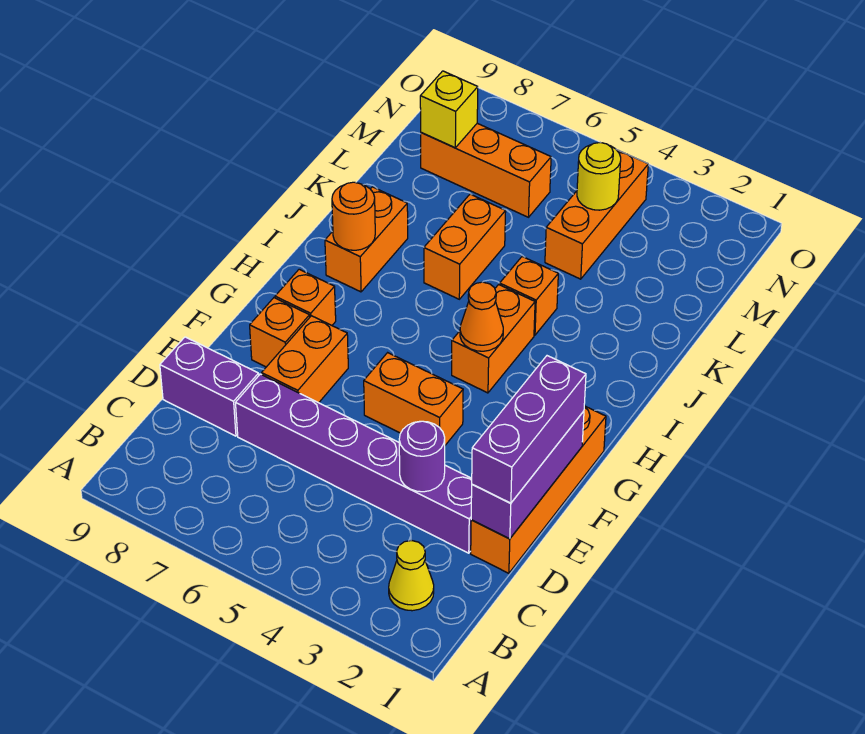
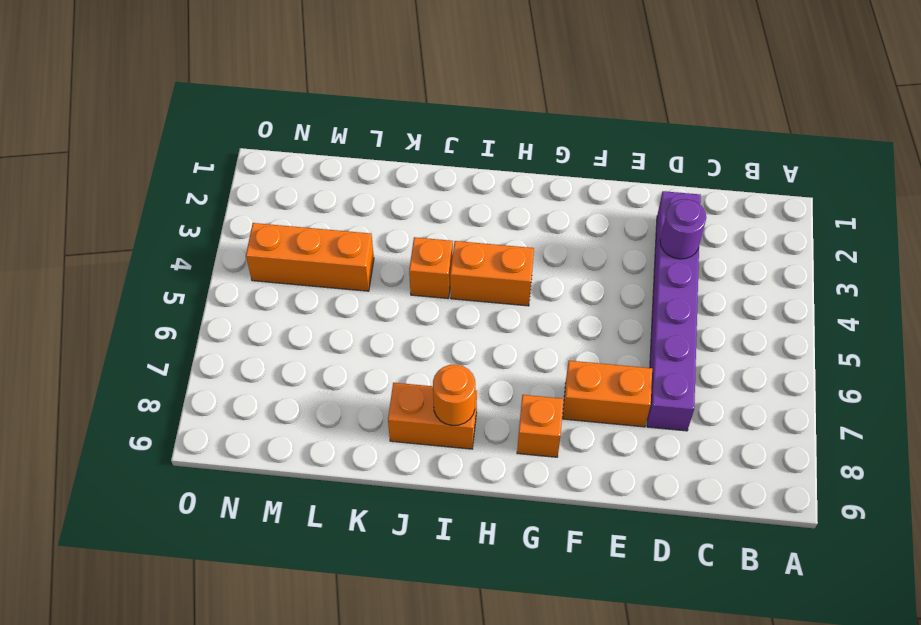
none -> yellow cone B2 level 1
none -> orange brick D1:G1 level 1
none -> purple brick D8:D9 level 1

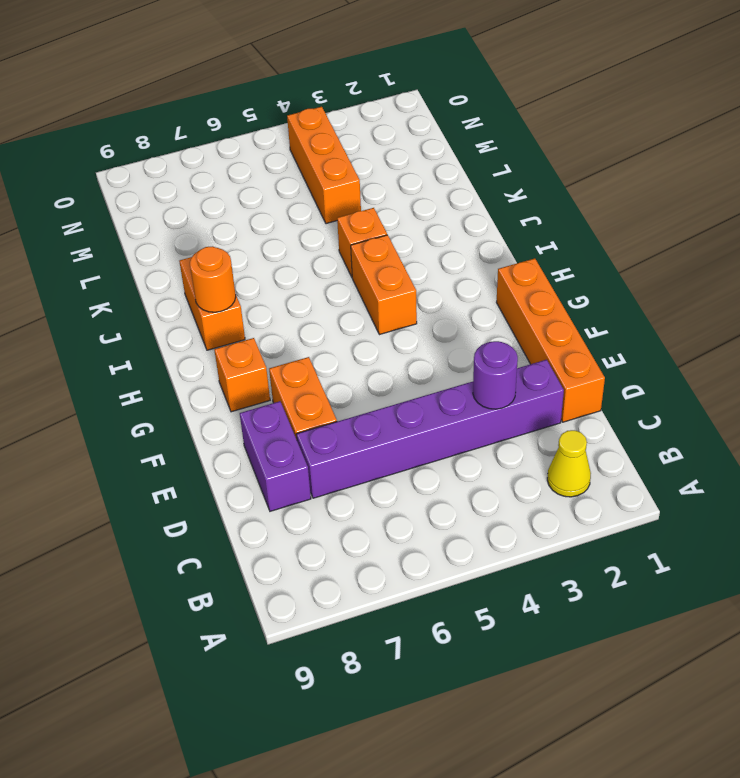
purple brick D8:E8 level 1 -> purple brick D8:D9 level 1
none -> orange brick F4:F5 level 1
none -> orange brick F8 level 1
none -> orange brick J6:K6 level 1

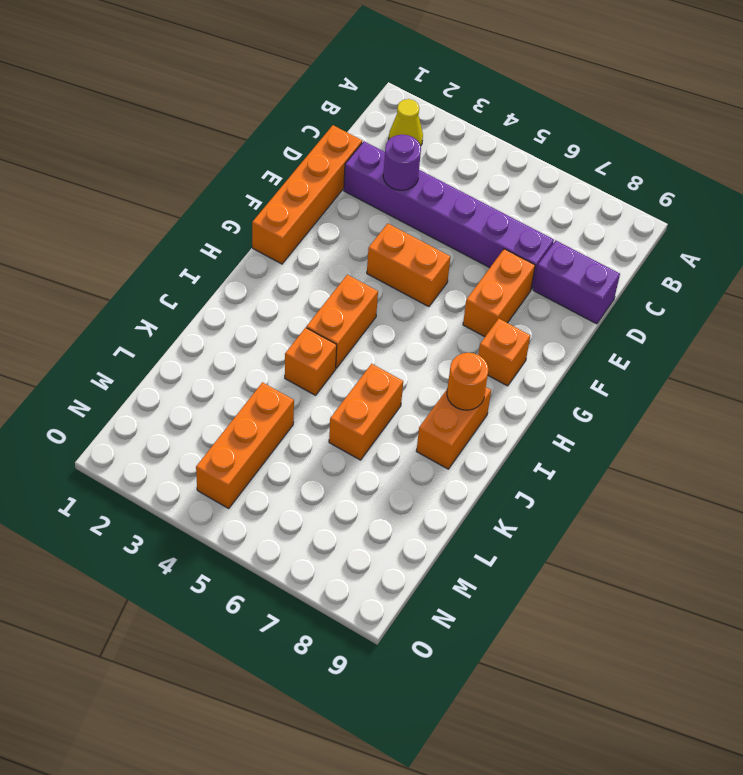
none -> orange brick F8 level 1
none -> orange brick M6:M8 level 1
none -> purple brick D1:F1 level 2

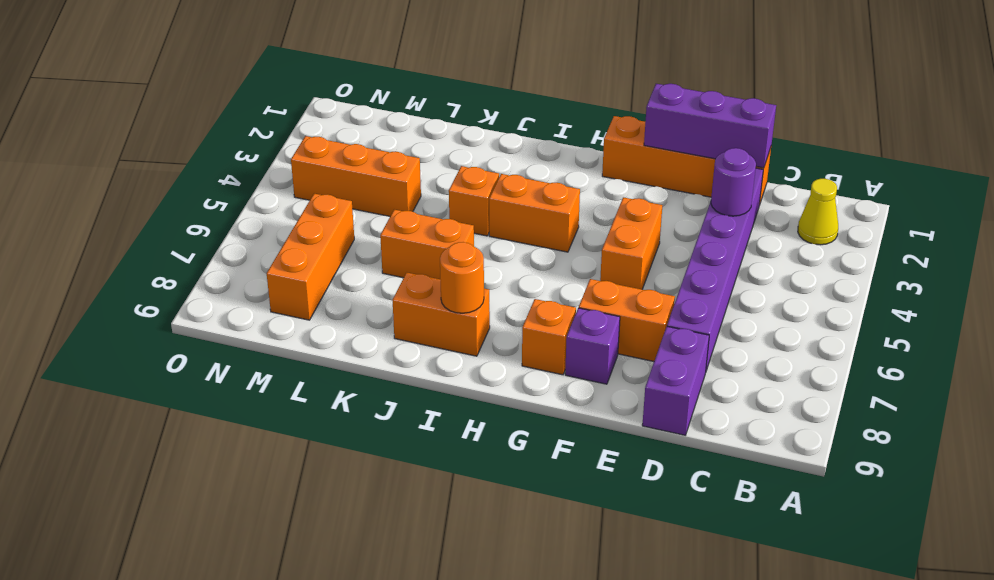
purple brick F8 level 1 -> orange brick F8 level 1
none -> orange cone H4 level 2
none -> yellow round brick M4 level 2
none -> yellow brick M8 level 2

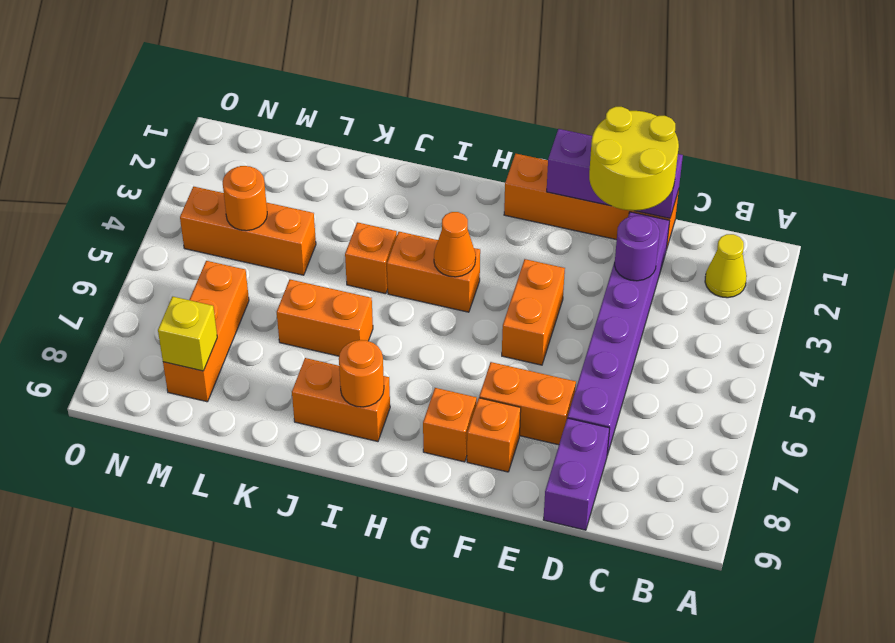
yellow round brick D1:E2 level 3 -> purple brick D1:F1 level 3
orange round brick M4 level 2 -> yellow round brick M4 level 2

